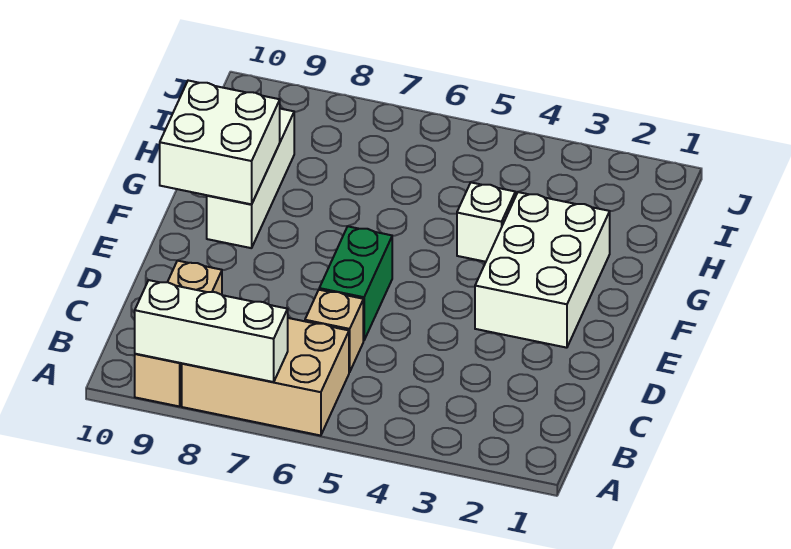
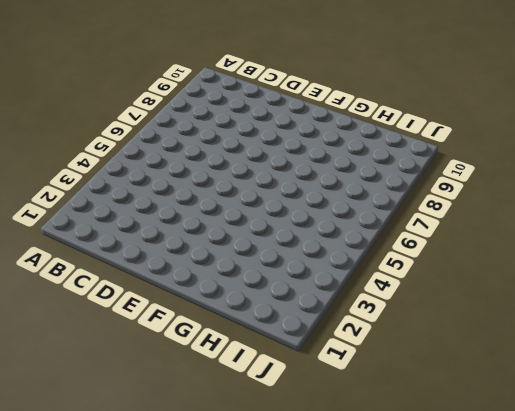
none -> tan brick A6:B8 level 1
none -> tan brick A9:C9 level 1

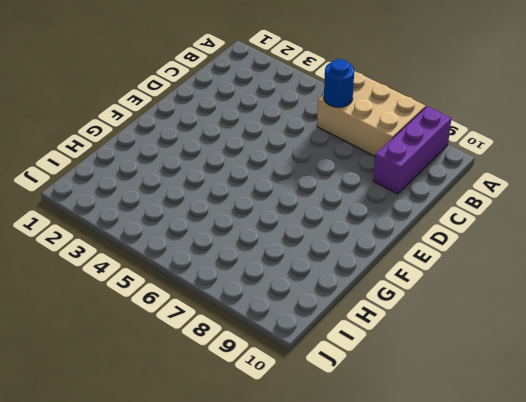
purple brick A9:C9 level 1 -> tan brick A9:C9 level 1
blue round brick B6 level 2 -> none
none -> tan brick C6 level 1
none -> green brick D6:E6 level 1

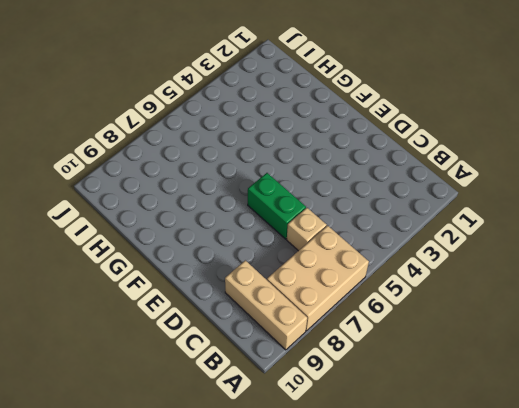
none -> white brick E2:G3 level 1
none -> white brick F9:H9 level 1

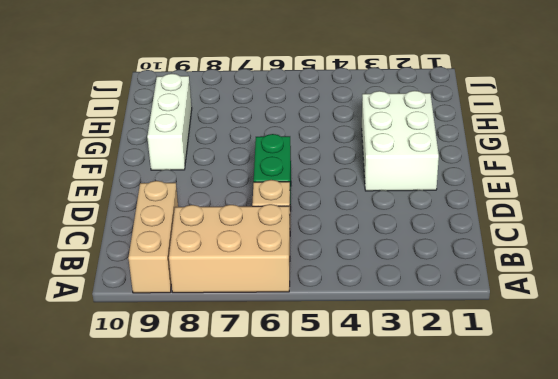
none -> white brick G4 level 1
none -> white brick A7:A9 level 2

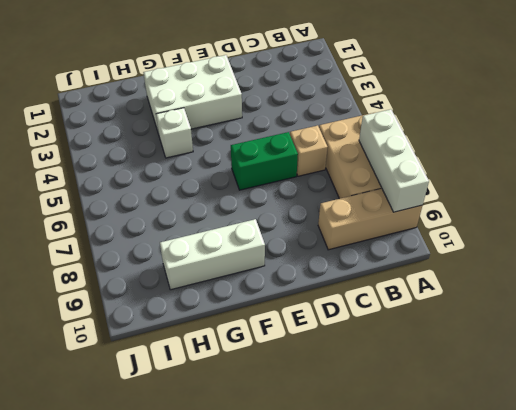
none -> white brick F9:G10 level 2

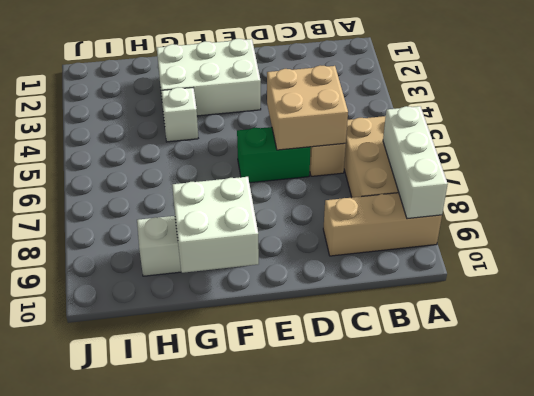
tan brick C5:D6 level 2 -> none

